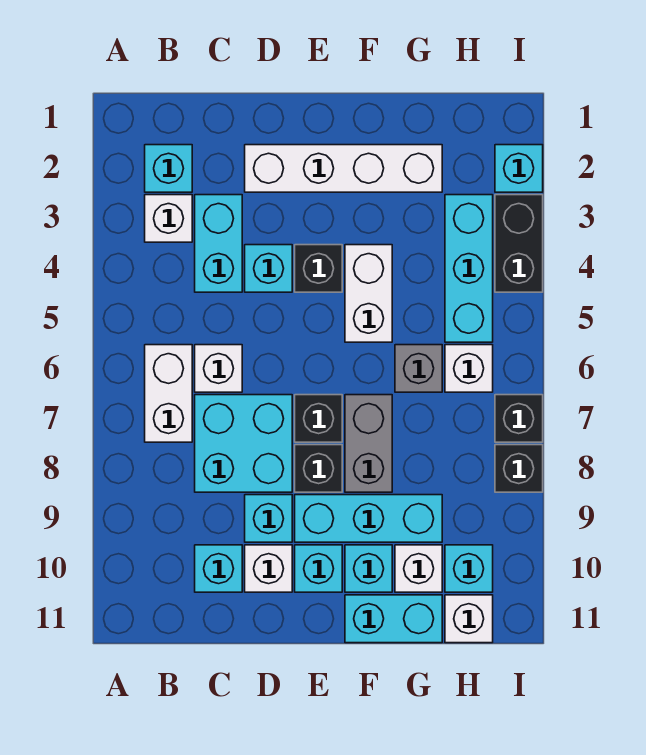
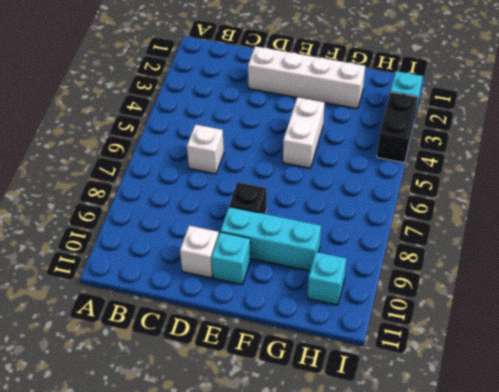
none -> cyan brick B2 level 1
none -> white brick B3 level 1
none -> white brick B6:B7 level 1
none -> cyan brick C3:C4 level 1

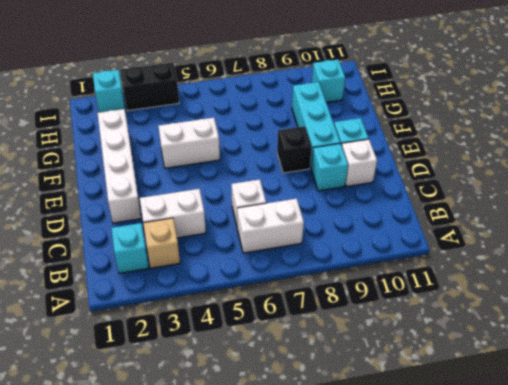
tan brick B3 level 1 -> white brick B3 level 1
white brick C3:C4 level 1 -> cyan brick C3:C4 level 1
none -> cyan brick C7:D8 level 1
none -> cyan brick C10 level 1
none -> cyan brick D4 level 1
none -> black brick E4 level 1

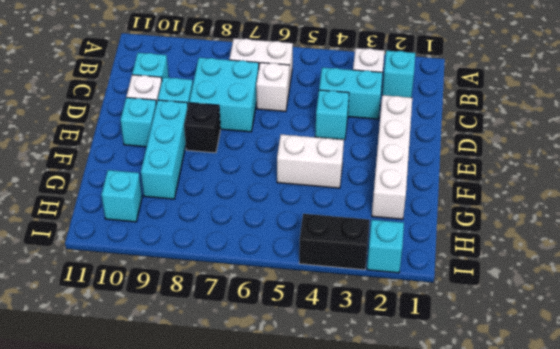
none -> black brick E4 level 1
none -> black brick E7 level 1
none -> grey brick F7:F8 level 1
none -> cyan brick F10 level 1

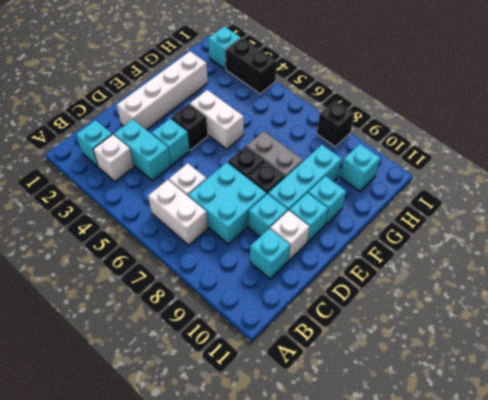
none -> cyan brick F11:G11 level 1
none -> grey brick G6 level 1
none -> white brick G10 level 1
none -> cyan brick H3:H5 level 1

